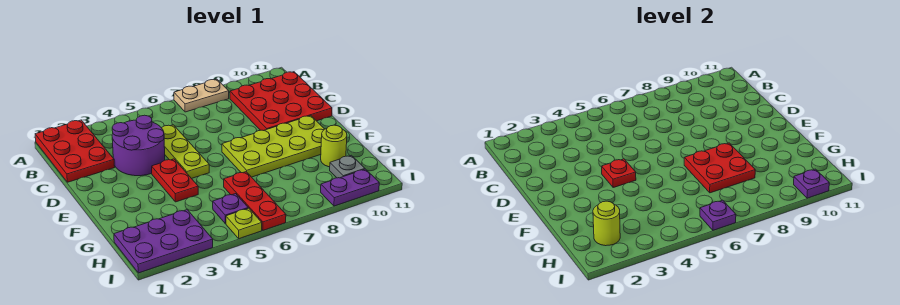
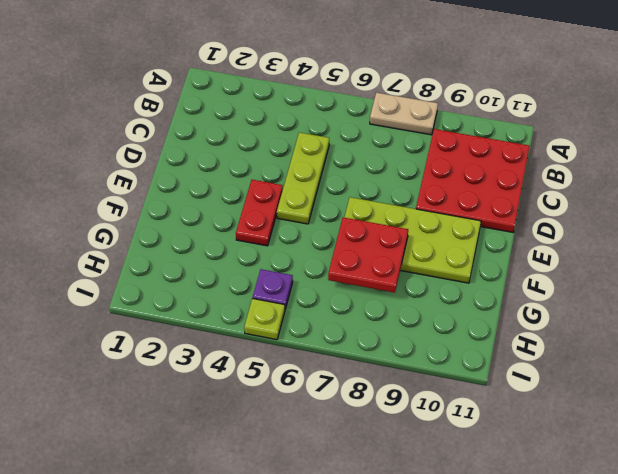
none -> red plate A1:C2 level 1
none -> purple round brick C3:D4 level 1
none -> red plate G6:I6 level 1

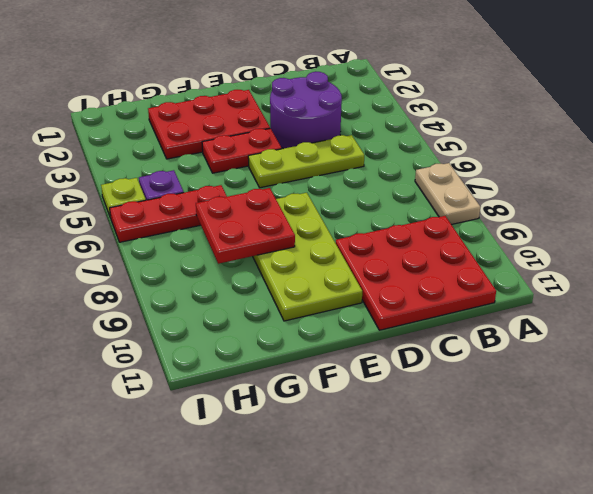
red plate E2:G3 level 1 -> red plate A1:C2 level 1
none -> lime round brick G10 level 1
none -> purple plate H1:I3 level 1
none -> grey plate H10 level 1

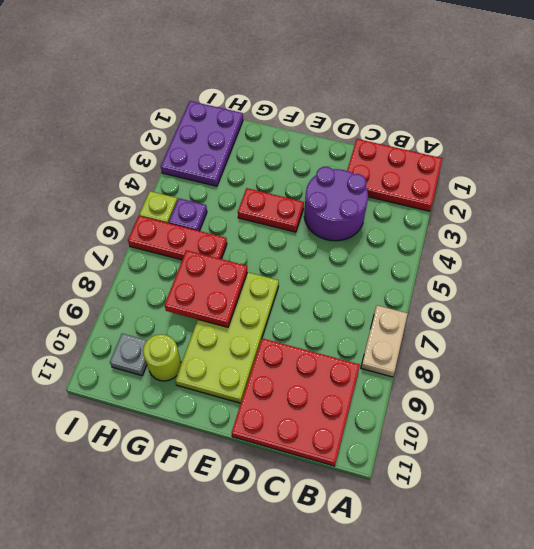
none -> lime plate C5:E5 level 1
none -> purple plate I9:I10 level 1
none -> red plate E4 level 2

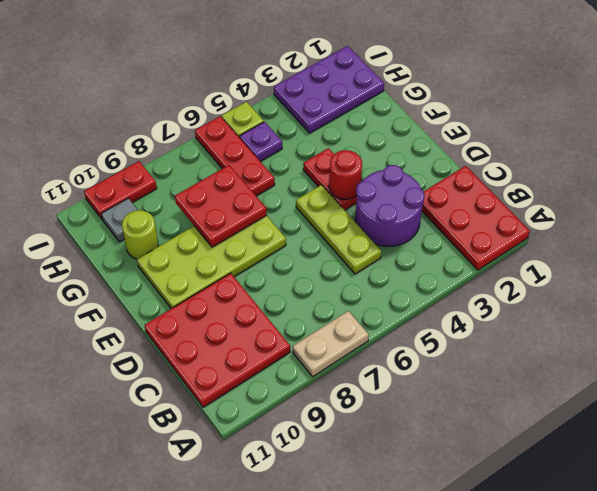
red round brick E4 level 2 -> red plate E4 level 2
red plate I9:I10 level 1 -> purple plate I9:I10 level 1
none -> lime round brick H2 level 2
none -> purple plate I6 level 2
none -> purple plate I10 level 2

